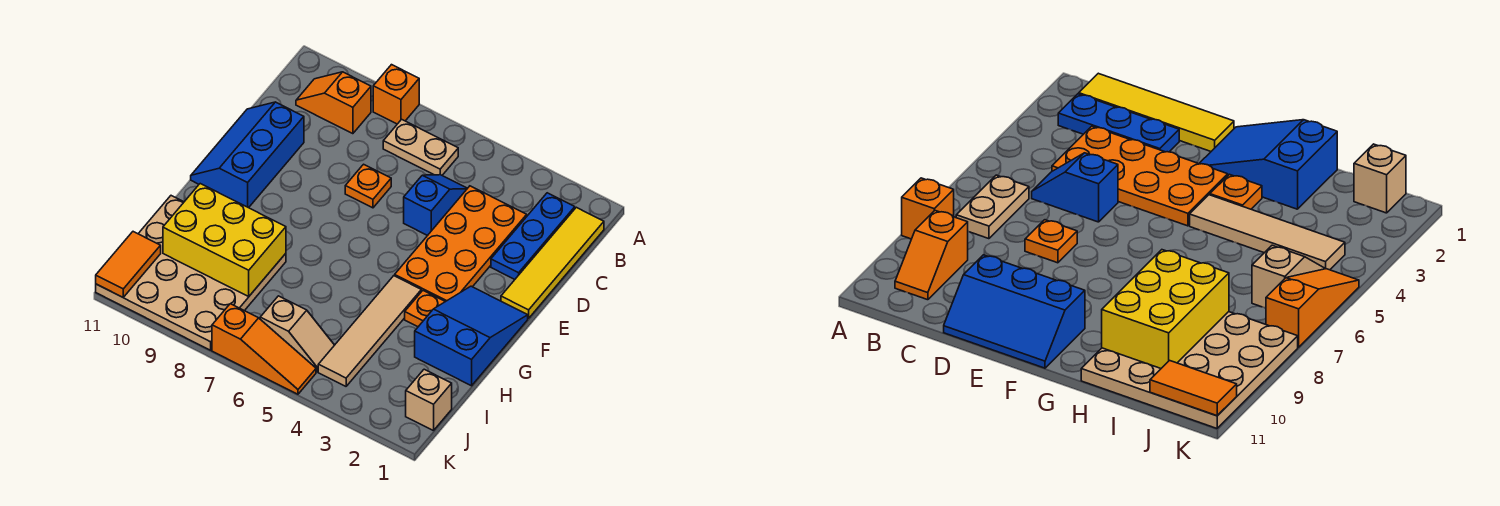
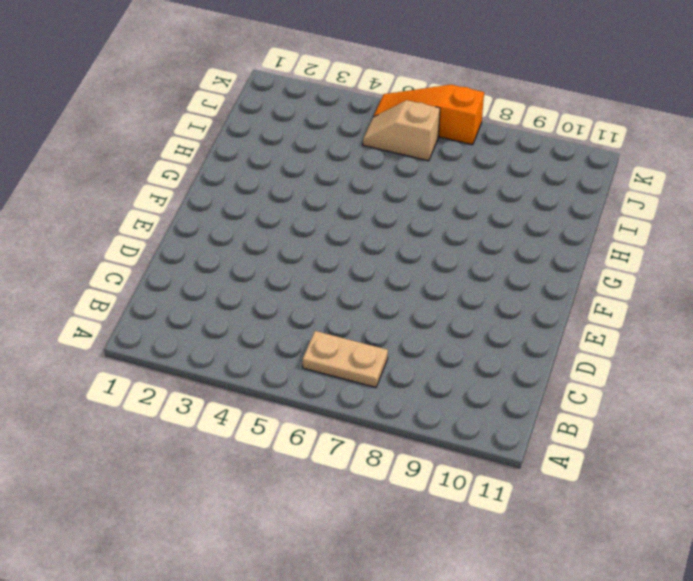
none -> orange brick A8 level 1
none -> yellow tile B1:E1 level 1
none -> blue plate B2:D2 level 1

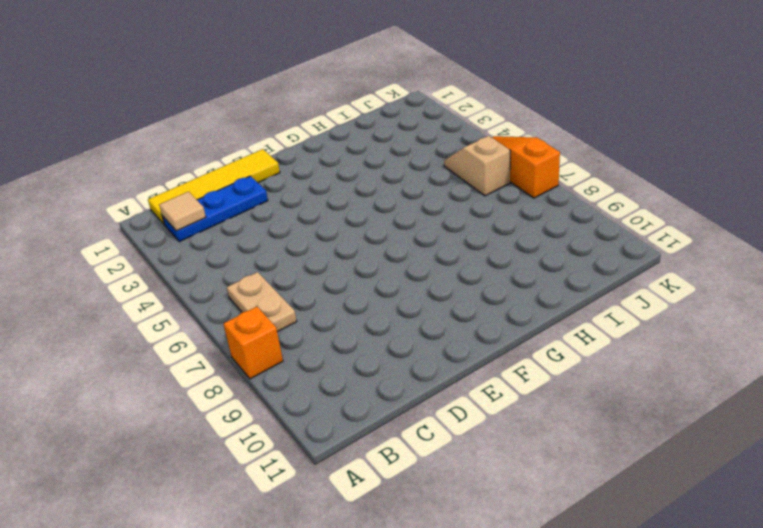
tan tile B2 level 2 -> none
none -> orange slope B9:B10 level 1 top 9
none -> orange plate C3:F4 level 1
none -> blue slope C5:D5 level 1 top D

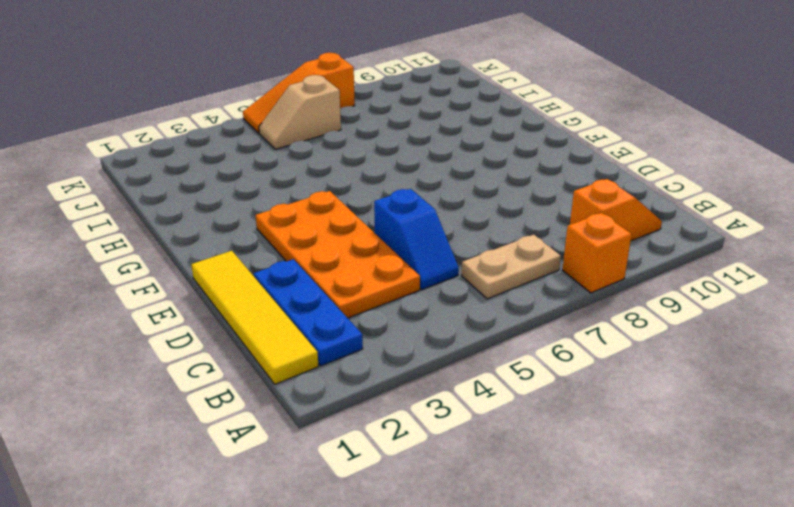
none -> orange plate D7 level 1
none -> blue slope D10:F11 level 1 top 10
none -> blue slope F1:H2 level 1 top H

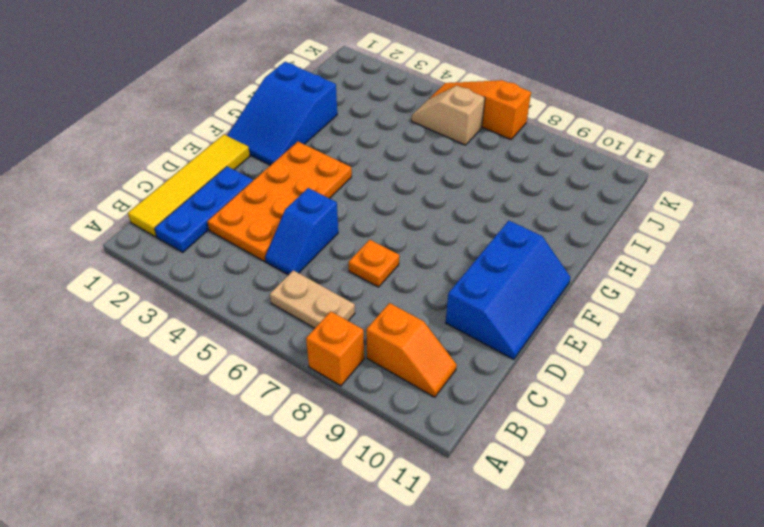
none -> orange plate G3 level 1
none -> tan tile G4:J4 level 1
none -> tan plate H8:K11 level 1

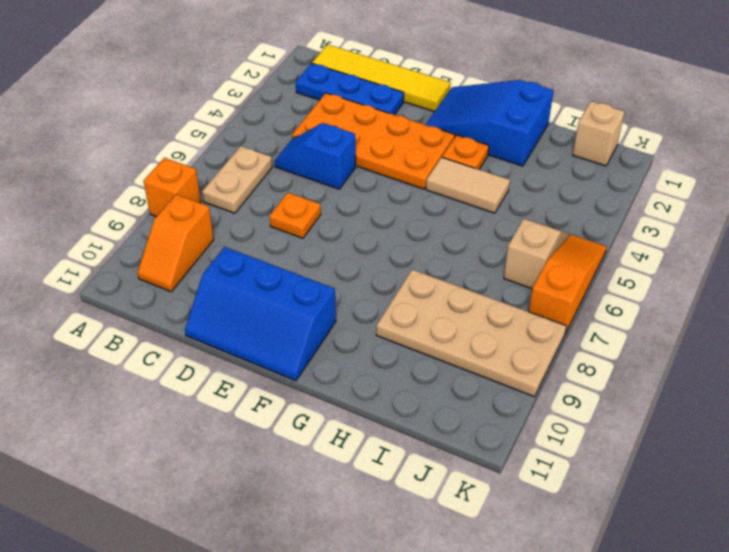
tan tile G4:H4 level 1 -> tan tile G4:J4 level 1
tan plate H8:K9 level 1 -> tan plate H8:K11 level 1
none -> yellow brick H8:I10 level 2
none -> orange tile J11:K11 level 2

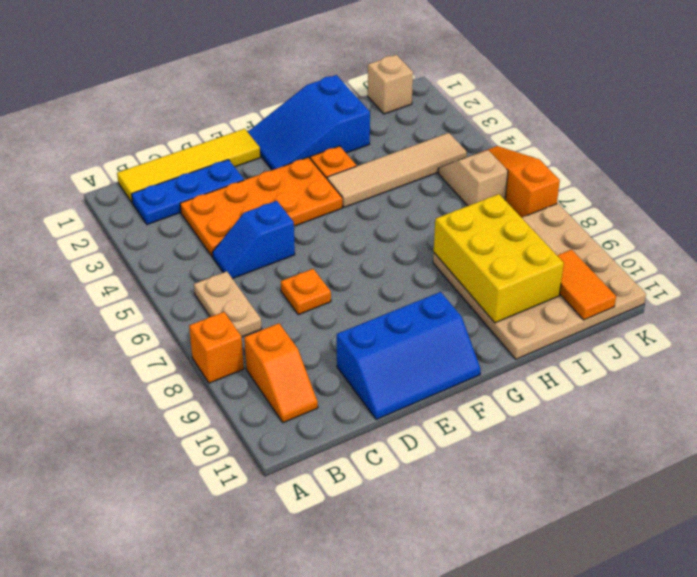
orange tile J10:J11 level 2 -> orange tile J11:K11 level 2

